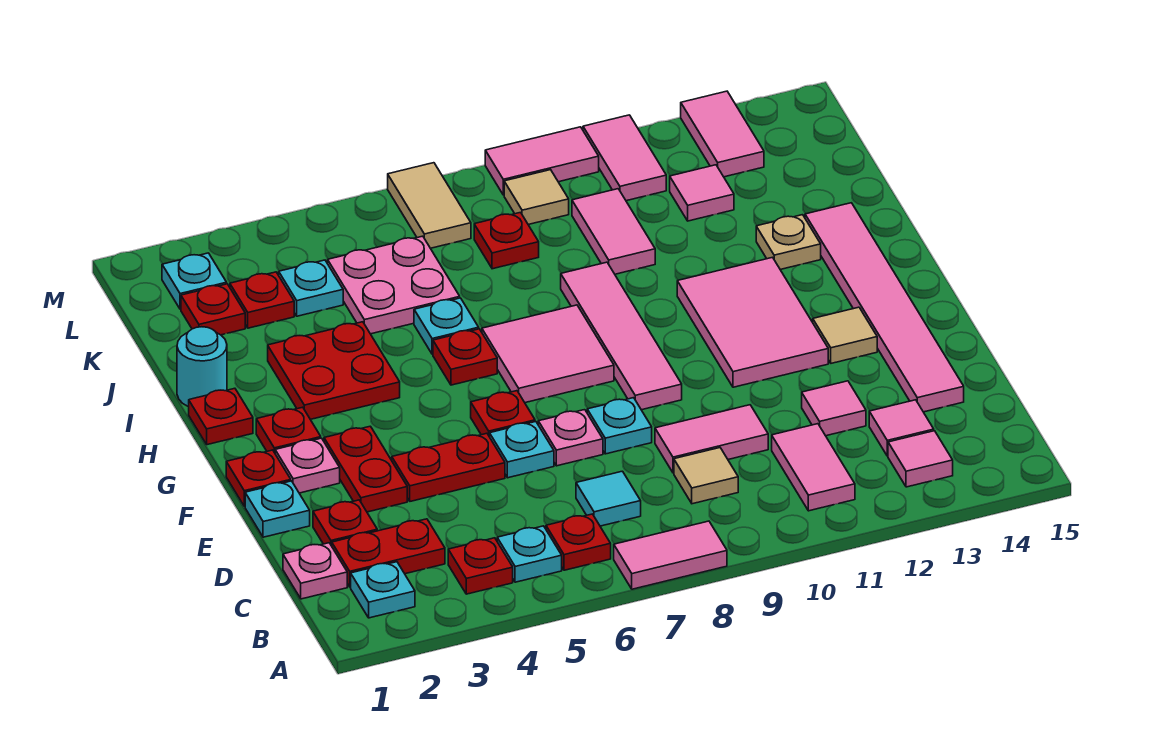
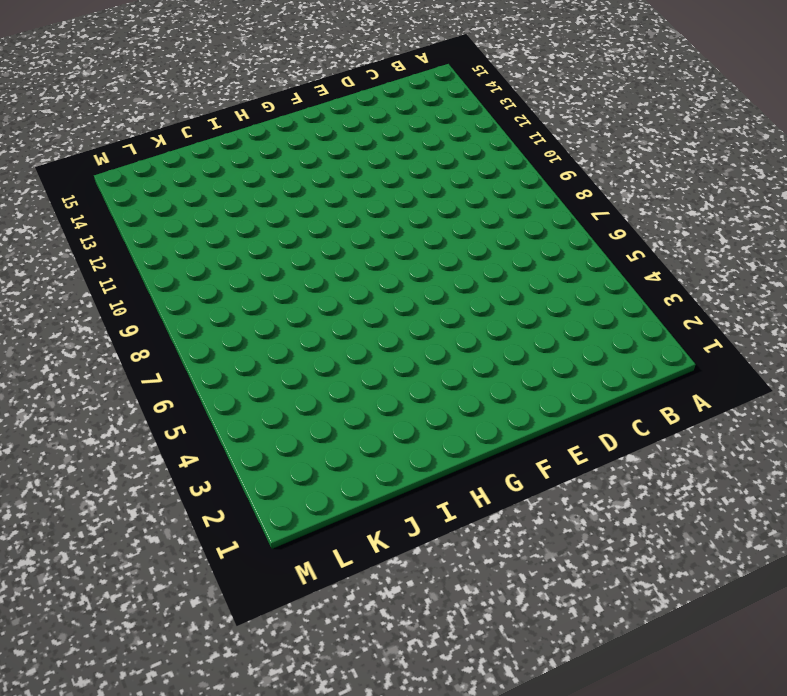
none -> pink tile A7:A8 level 1
none -> cyan plate B2 level 1
none -> red plate B4 level 1
none -> cyan plate B5 level 1

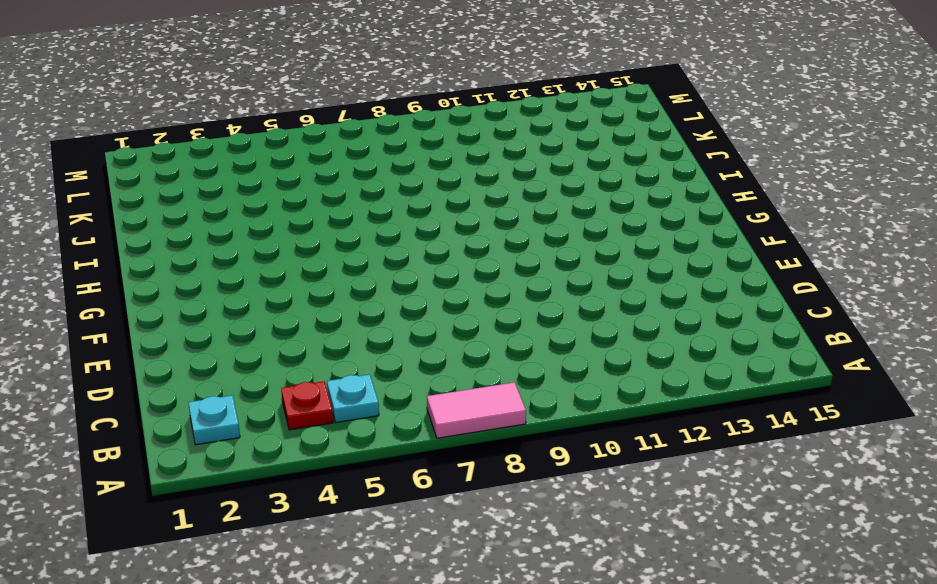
none -> red plate B6 level 1
none -> pink tile B11:C11 level 1
none -> pink tile B13 level 1
none -> pink plate C1 level 1

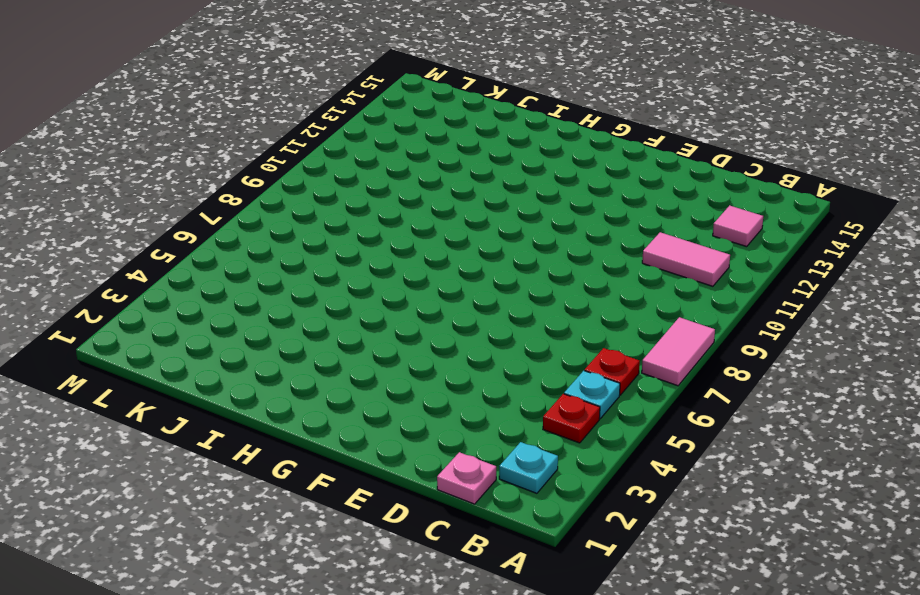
none -> red plate C2:C3 level 1
none -> cyan tile C7 level 1
none -> tan tile C9 level 1
none -> pink tile C13 level 1

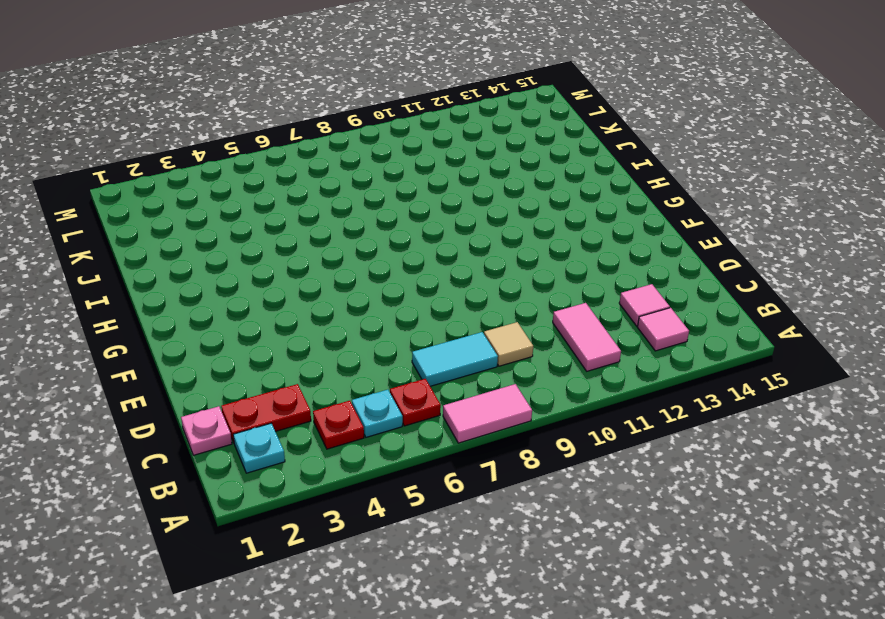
cyan tile C7:C8 level 1 -> cyan tile C7 level 1
none -> red plate D2 level 1
none -> pink tile D9:D10 level 1
none -> pink tile D12 level 1
none -> pink tile D14:I14 level 1

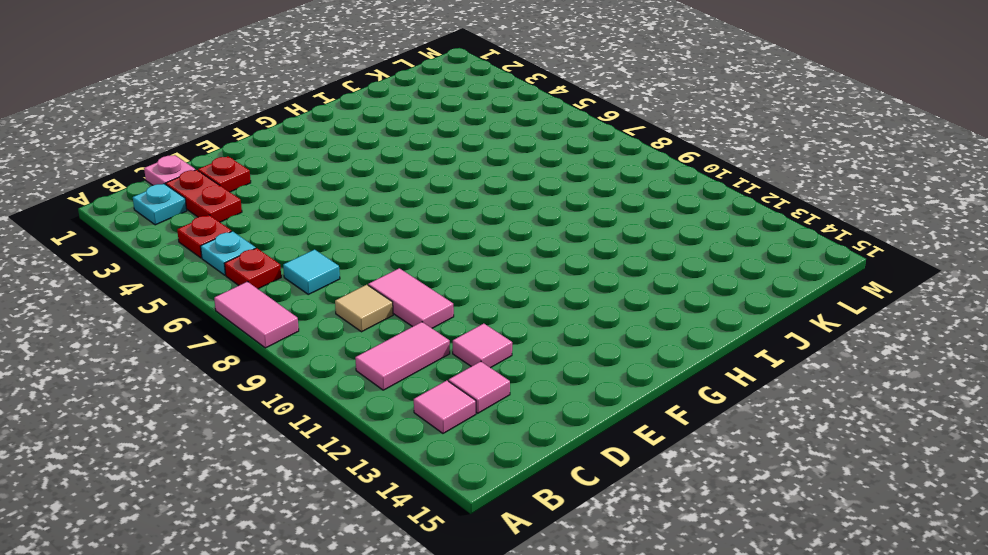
none -> pink tile D14:I14 level 1
none -> cyan plate E1 level 1
none -> red plate E3:F3 level 1
none -> red plate E4:E5 level 1

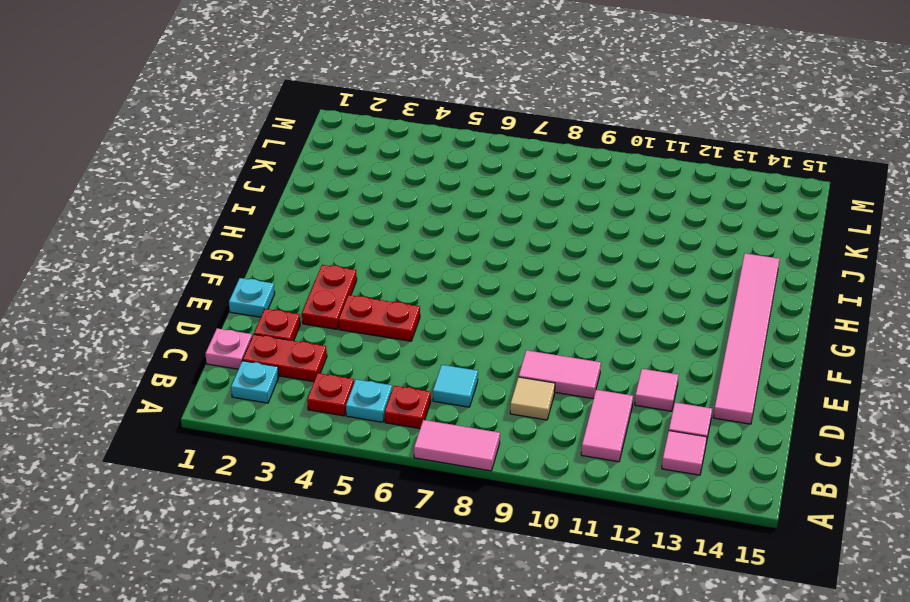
none -> cyan plate E6 level 1
none -> pink plate E7 level 1
none -> cyan plate E8 level 1
none -> red plate F1 level 1

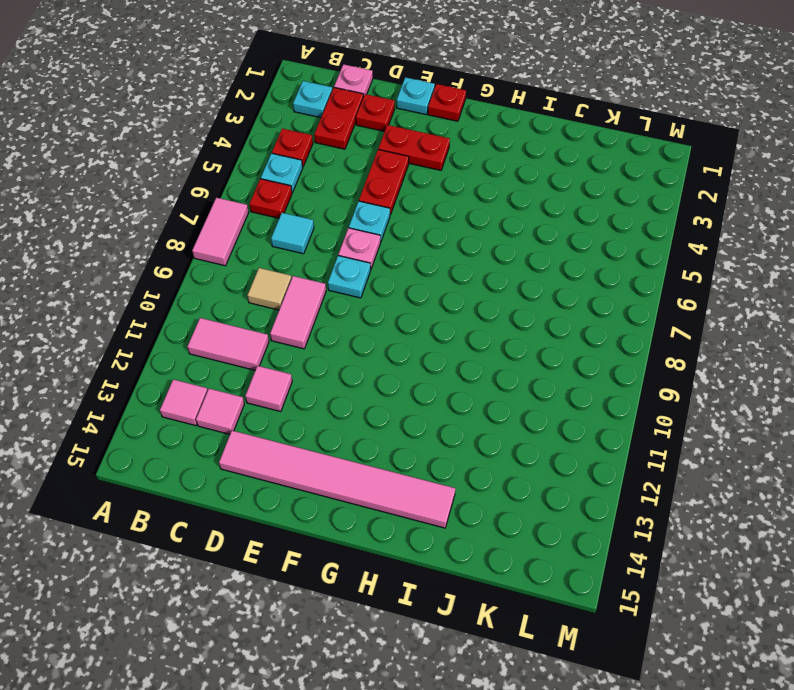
none -> pink plate F2 level 1
none -> red plate F6 level 1
none -> pink tile F9:I9 level 1
none -> pink tile F11:H12 level 1

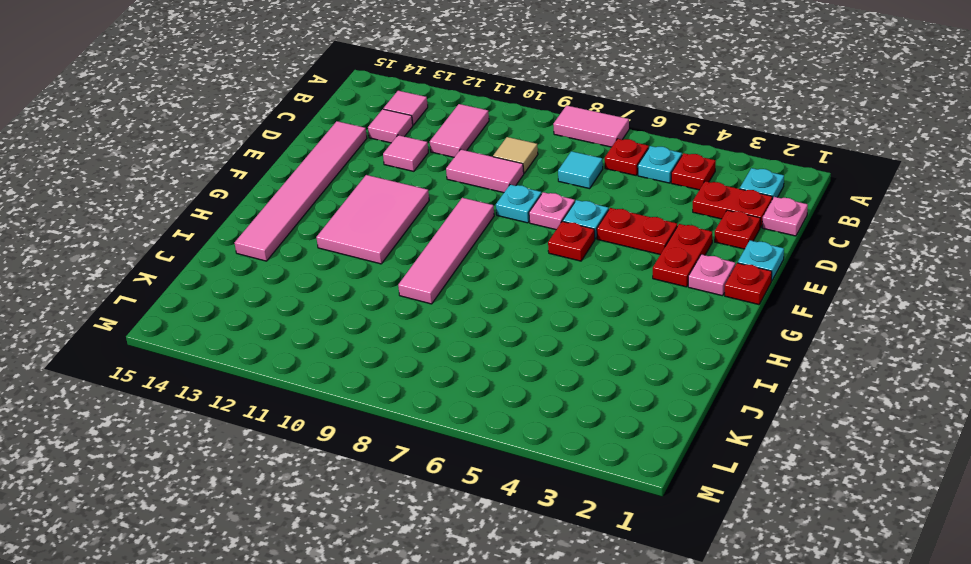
none -> tan tile F13 level 1
none -> red plate G2 level 1
none -> pink tile G7:H8 level 1
none -> red plate H1 level 1

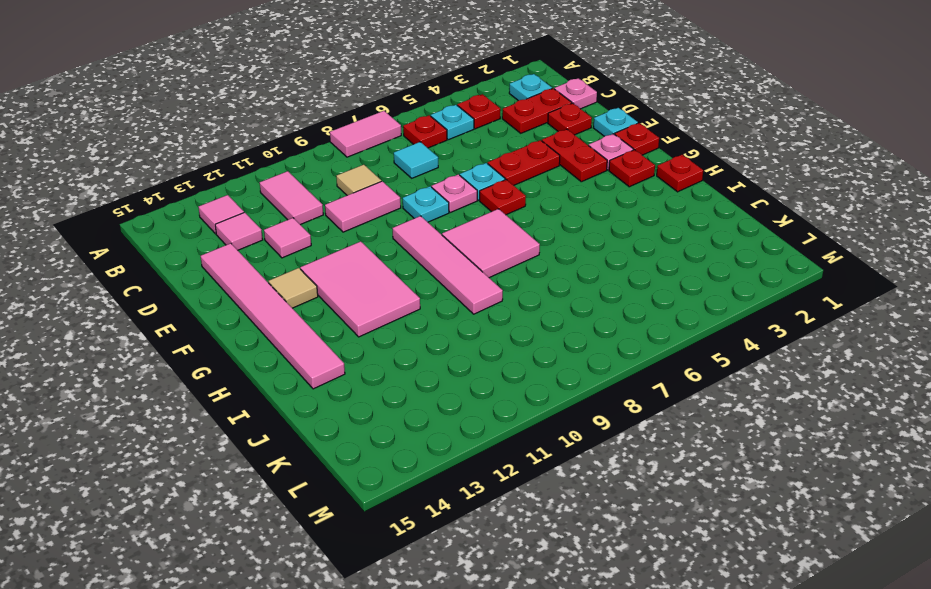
none -> red plate H3:I4 level 1
none -> red plate H6 level 1
none -> cyan round brick I1 level 1
none -> cyan plate I6 level 1

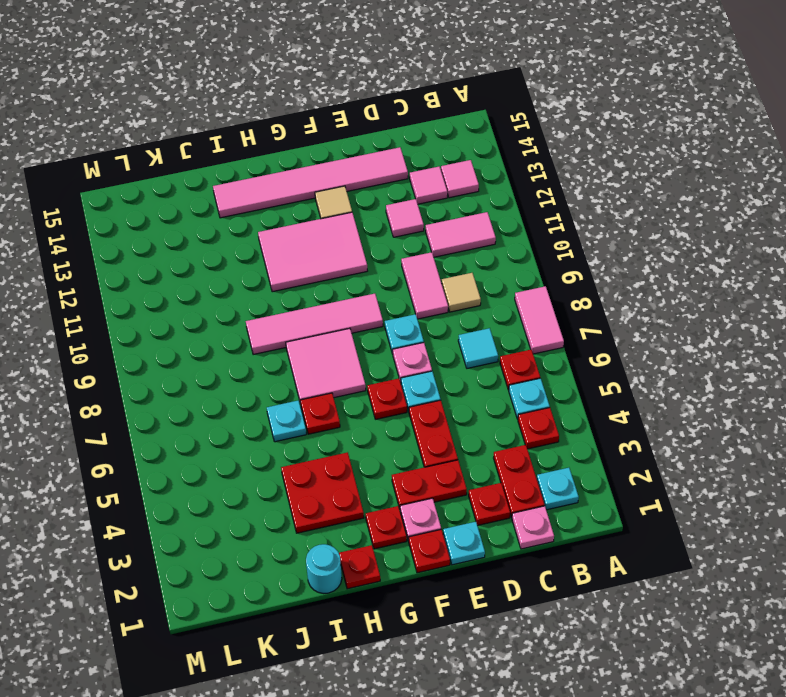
none -> tan plate I13 level 1
none -> pink plate J5:K6 level 1
none -> pink tile J10:K10 level 1
none -> red plate K2 level 1

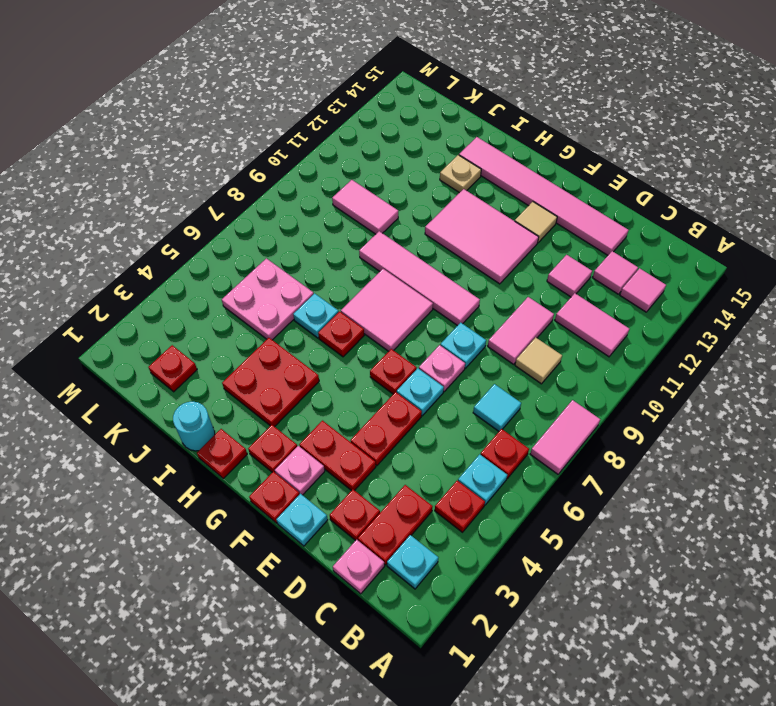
none -> red plate K3 level 1
none -> cyan plate K4 level 1
none -> red plate K8 level 1
none -> pink tile K12 level 1

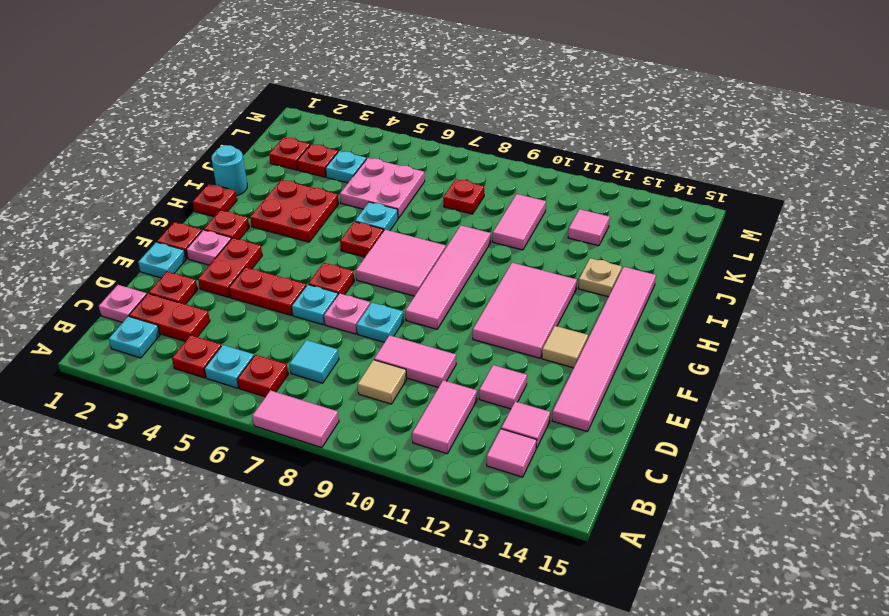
none -> cyan plate L2 level 1
none -> tan tile L7:M7 level 1
none -> tan tile L9 level 1
none -> pink tile L11:M11 level 1

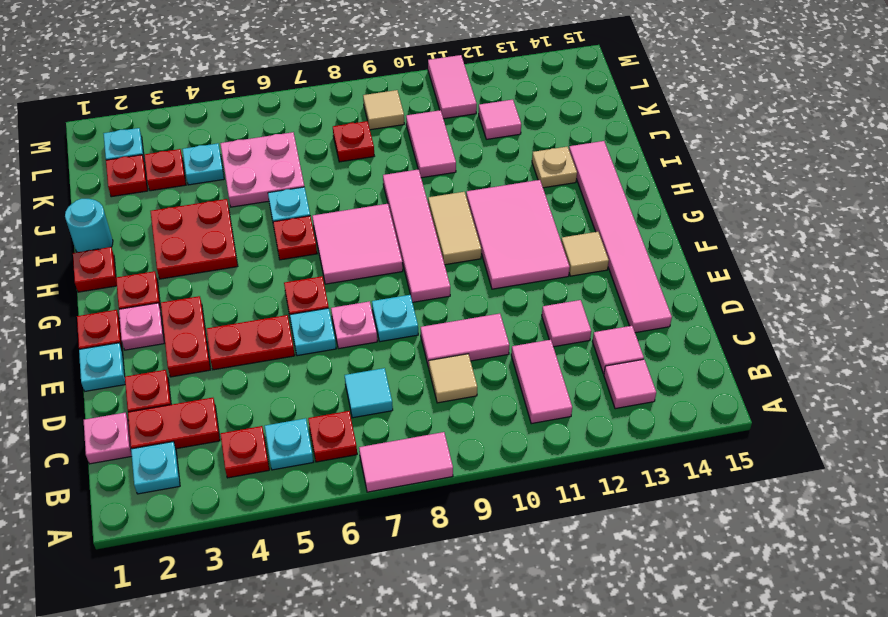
tan tile G10:H10 level 1 -> tan tile L7:M7 level 1
none -> pink tile L13:M13 level 1
none -> pink tile M9:M10 level 1

